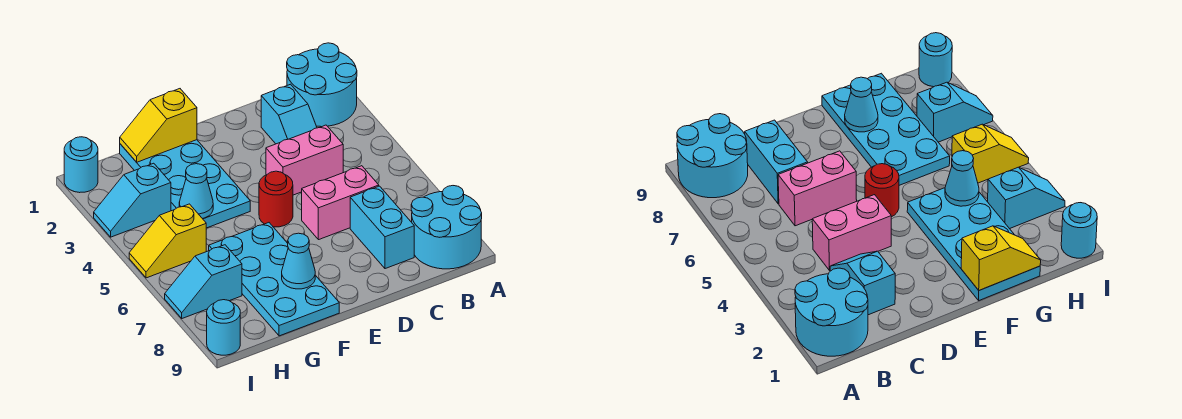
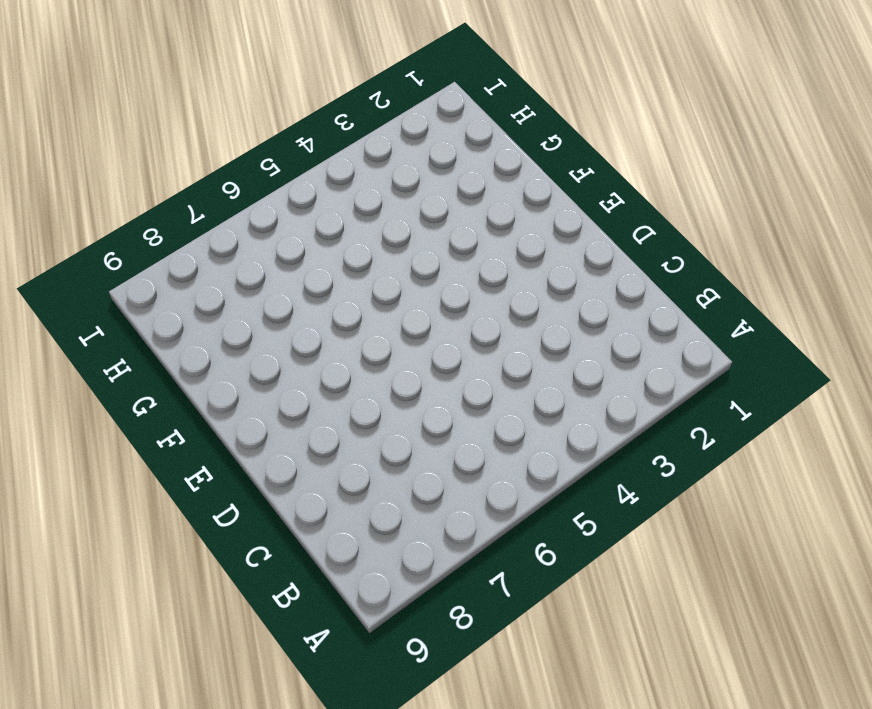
none -> cyan round brick A1:B2 level 1
none -> cyan round brick A8:B9 level 1
none -> cyan slope C2:C3 level 1 top 2

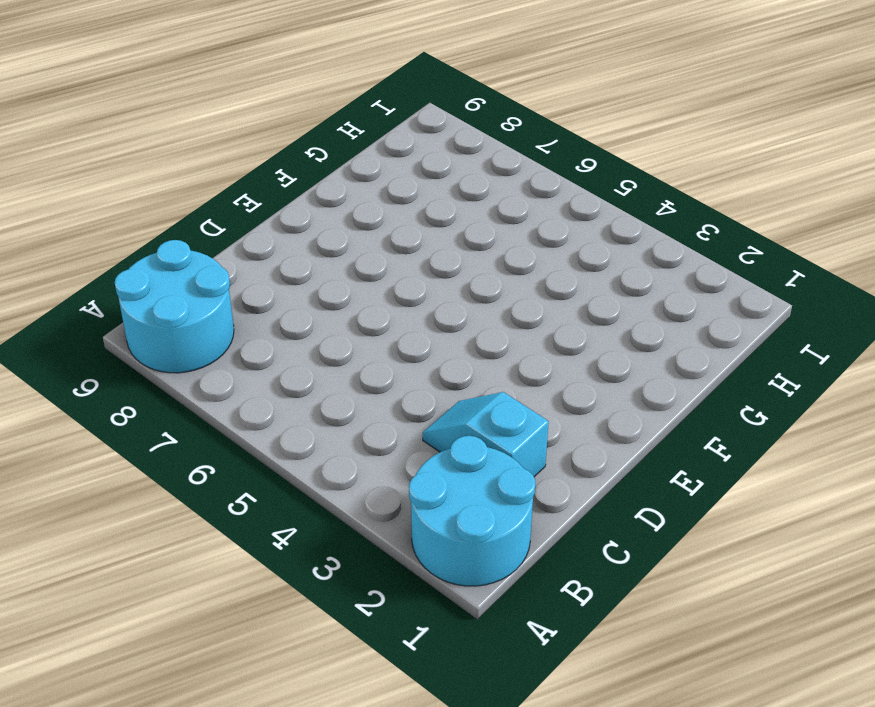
none -> pink brick C4:D4 level 1
none -> pink brick C6:D6 level 1
none -> cyan brick C7:C8 level 1

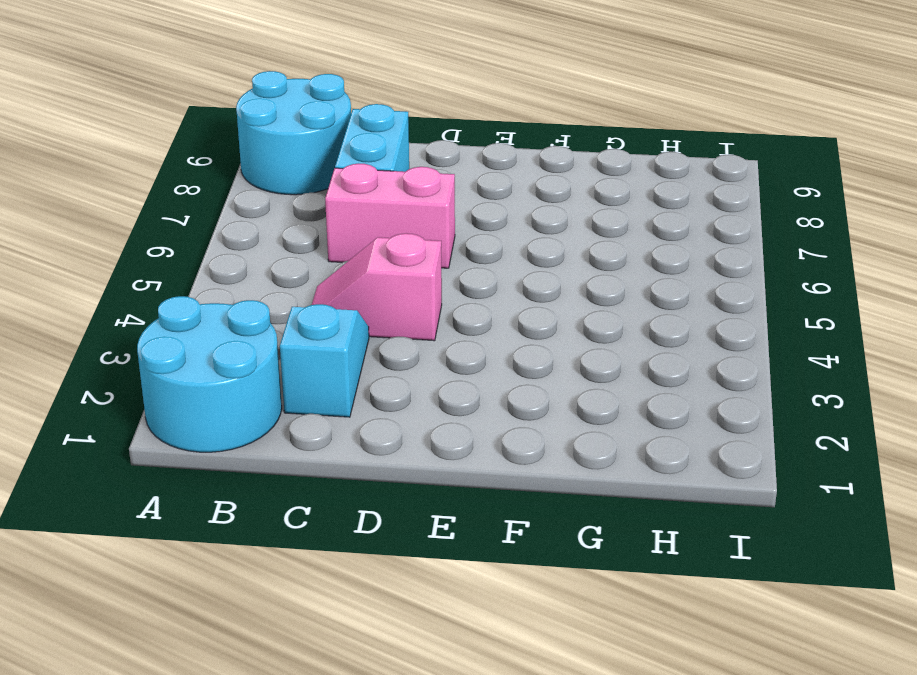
pink slope C4:D4 level 1 top D -> pink brick C4:D4 level 1
none -> red round brick E5 level 1
none -> cyan plate F1:G4 level 1
none -> cyan plate F6:G9 level 1

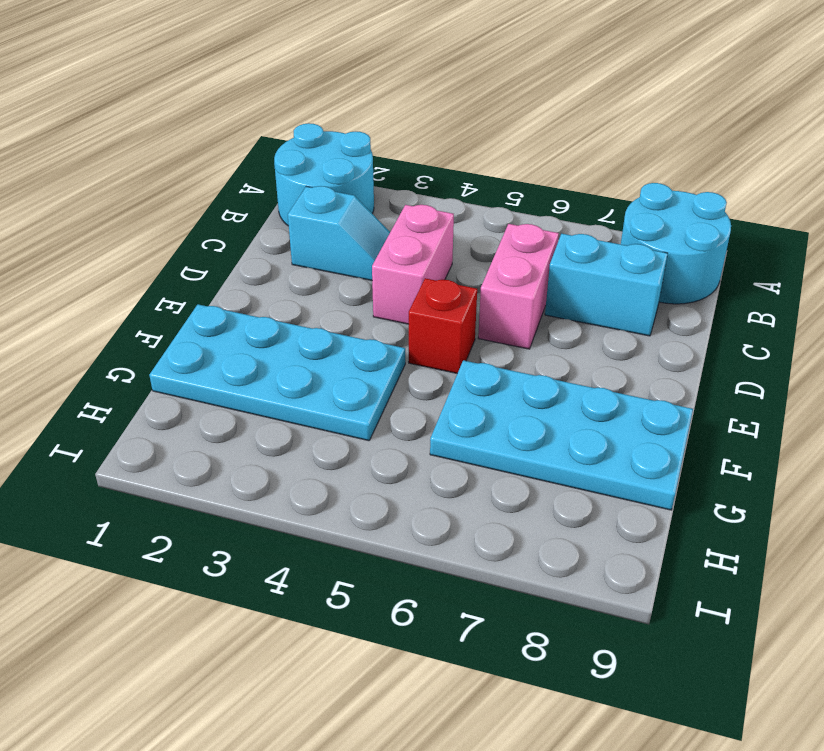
red brick E5 level 1 -> red round brick E5 level 1
none -> cyan slope H3:I3 level 1 top H
none -> yellow slope H5:I5 level 1 top H
none -> cyan slope H7:I7 level 1 top H

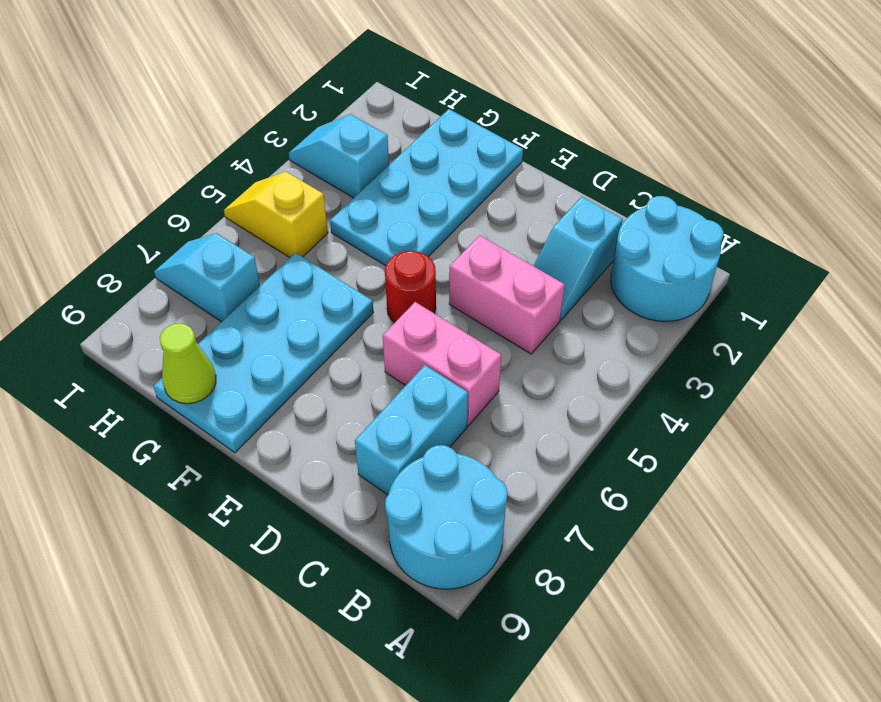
lime cone G9 level 2 -> none
none -> cyan round brick I1 level 1
none -> cyan round brick I9 level 1
none -> yellow slope F1:G1 level 2 top F

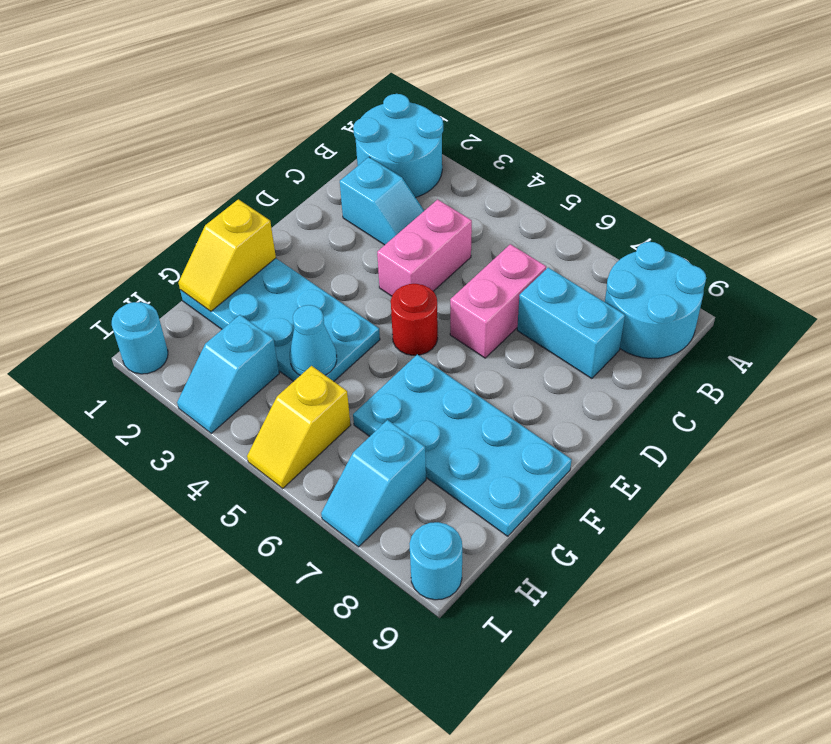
none -> cyan cone F8 level 2

